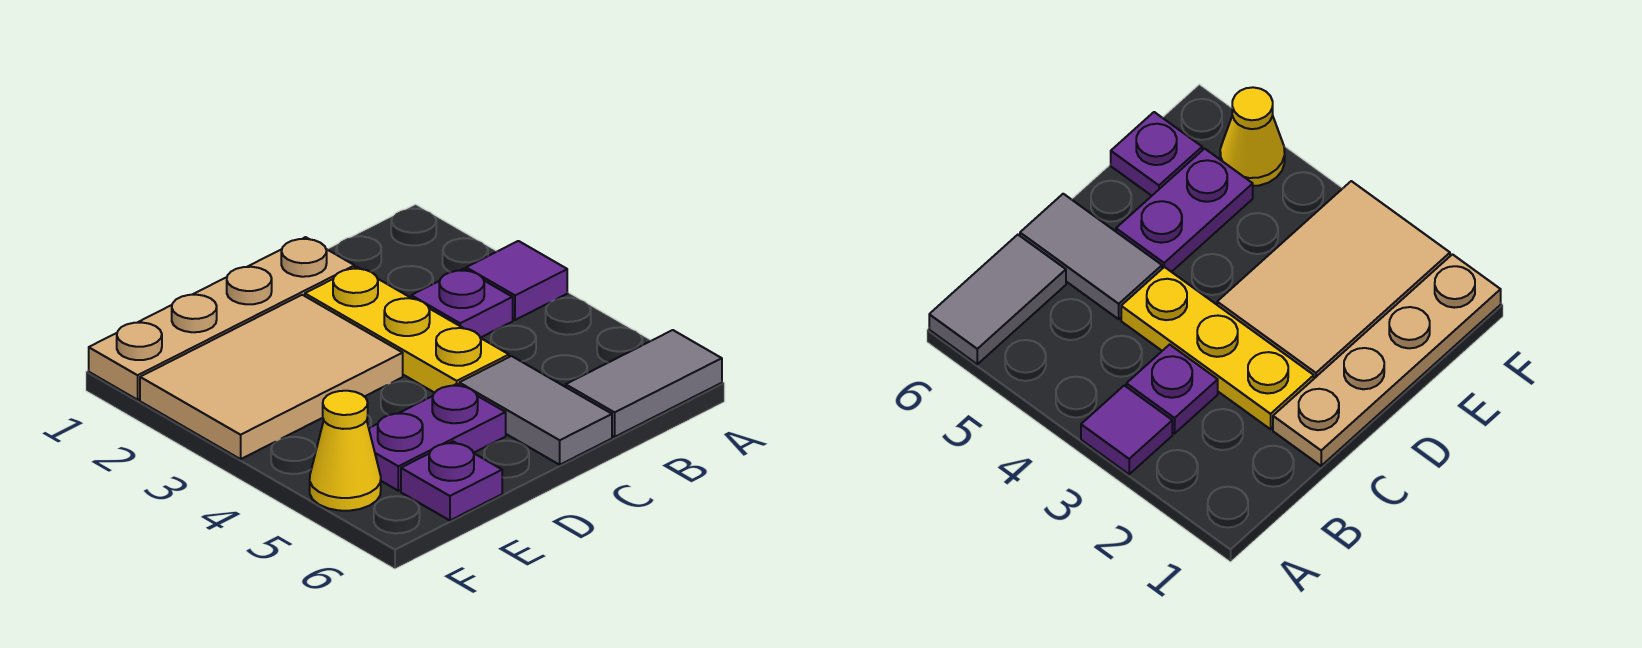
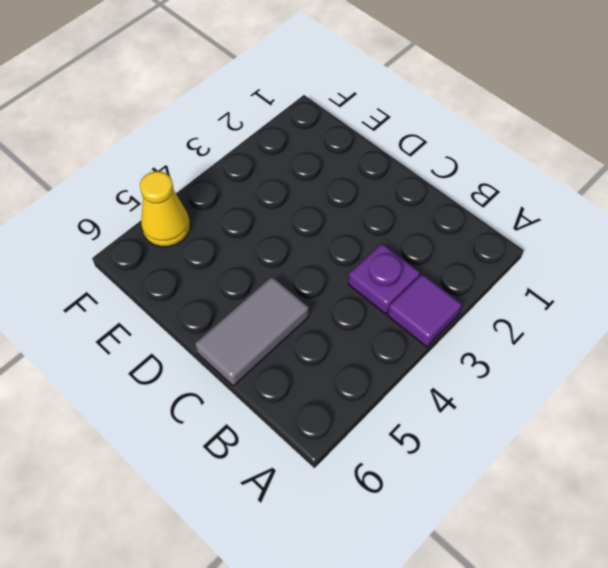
none -> grey tile A6:B6 level 1
none -> tan plate C1:F1 level 1

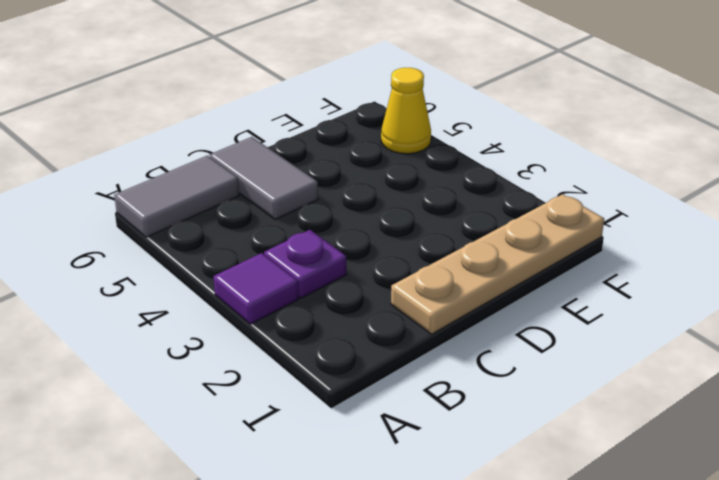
none -> yellow plate C2:C4 level 1
none -> tan tile D2:F3 level 1

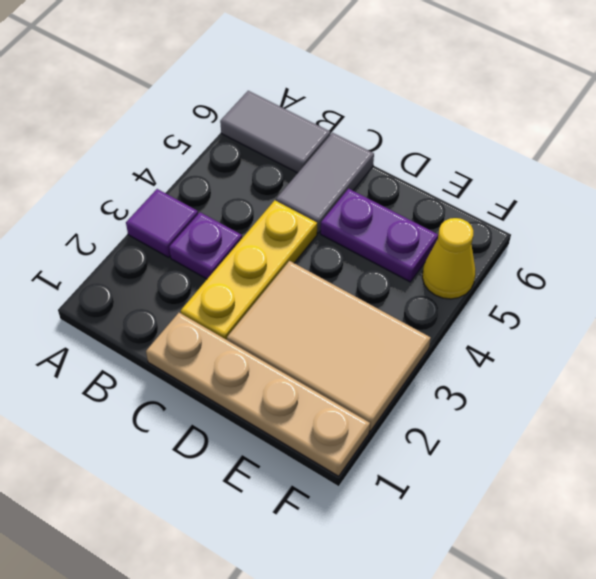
none -> purple plate E6 level 1

